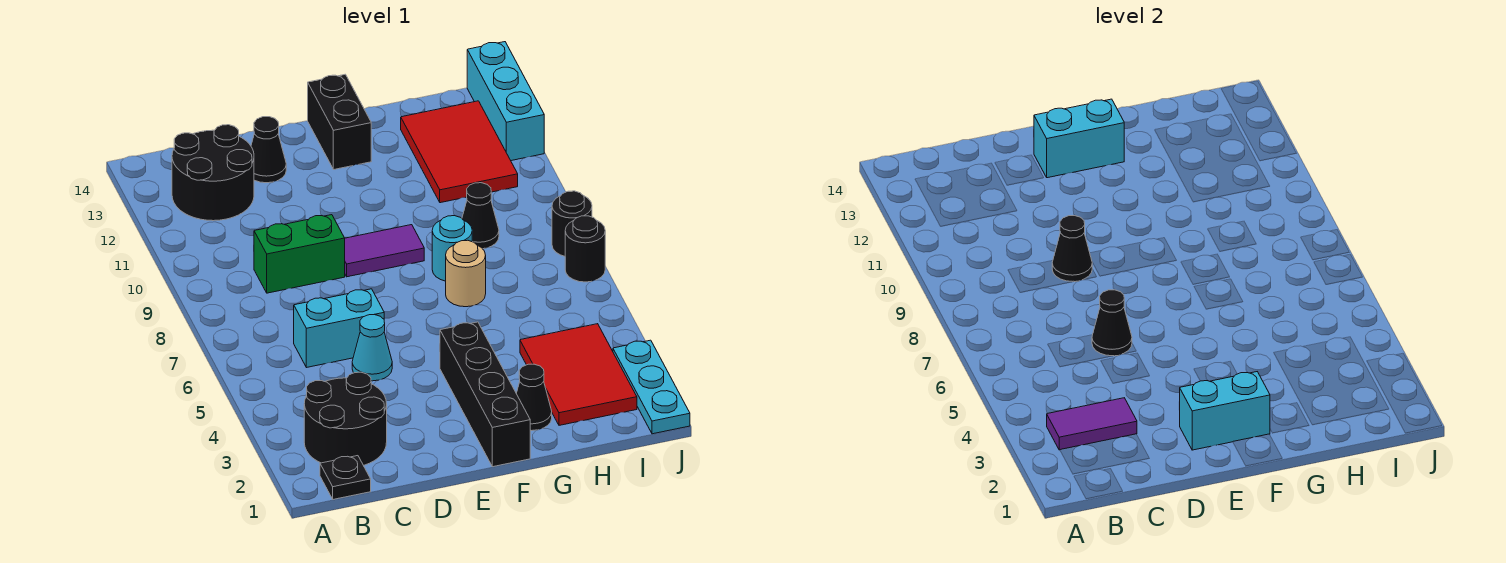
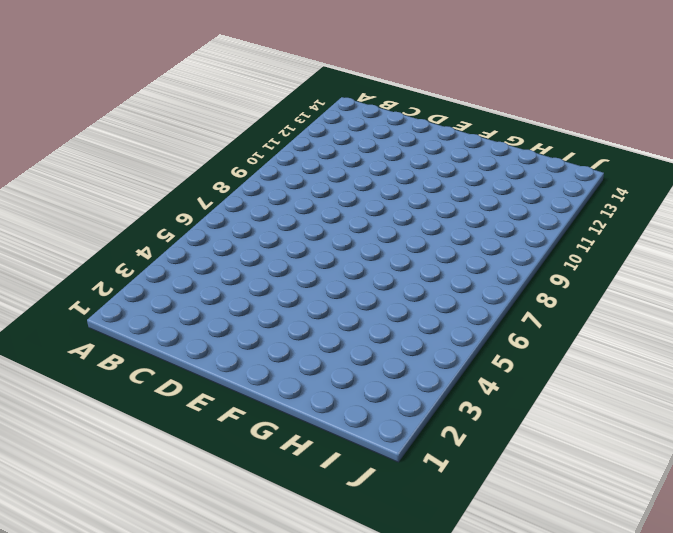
none -> black plate B1 level 1
none -> black round brick B2:C3 level 1
none -> black round brick B12:C13 level 1

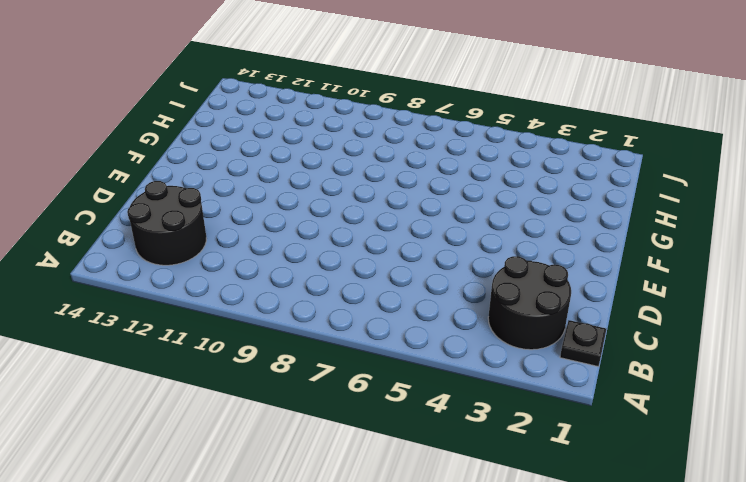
none -> cyan brick C6:D6 level 1
none -> green brick C9:D9 level 1
none -> cyan cone D5 level 1

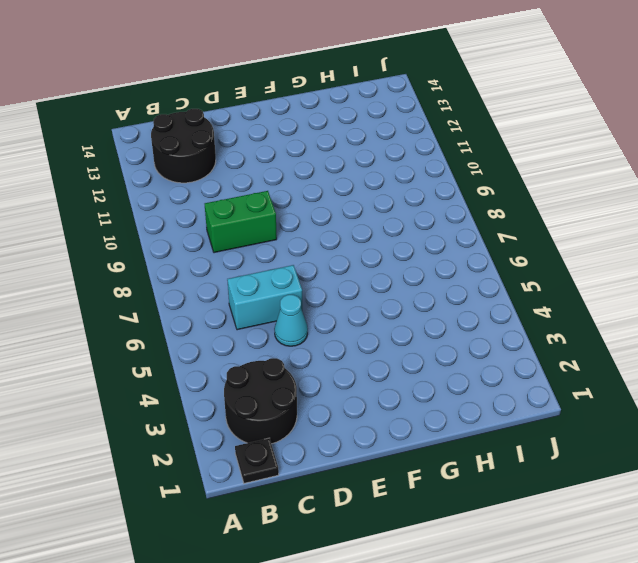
none -> black cone D13 level 1
none -> purple tile E9:F9 level 1
none -> black brick F1:F4 level 1

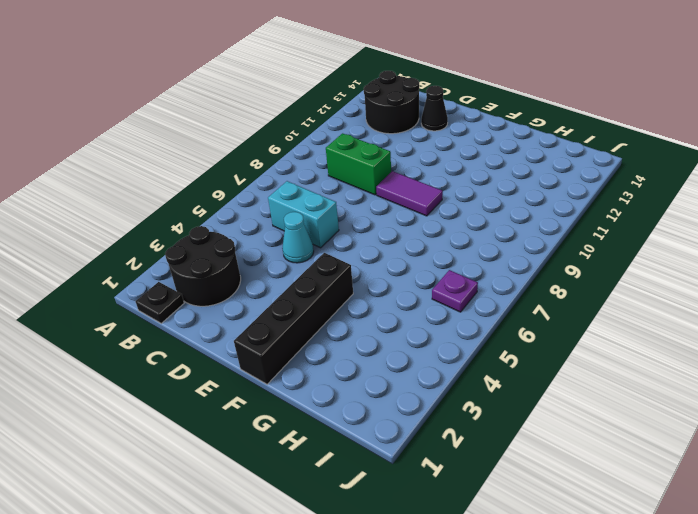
purple plate I6 level 1 -> none
none -> black brick F13:F14 level 1
none -> black cone G2 level 1
none -> tan round brick G7 level 1

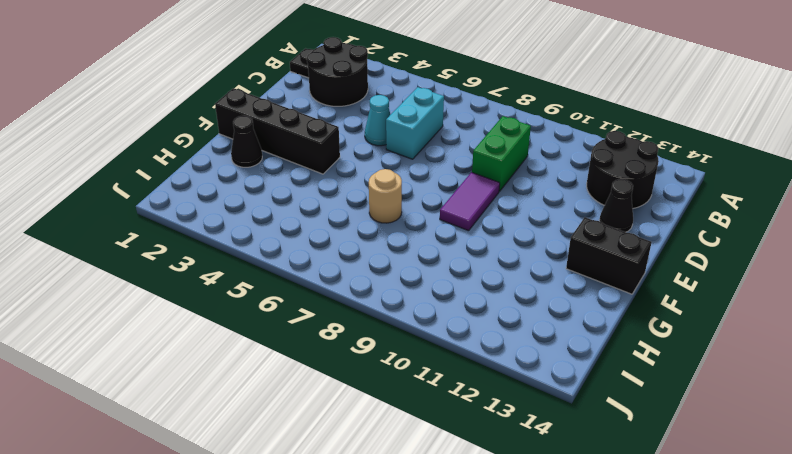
none -> cyan round brick G8 level 1
none -> red tile H2:I4 level 1
none -> black cone H9 level 1

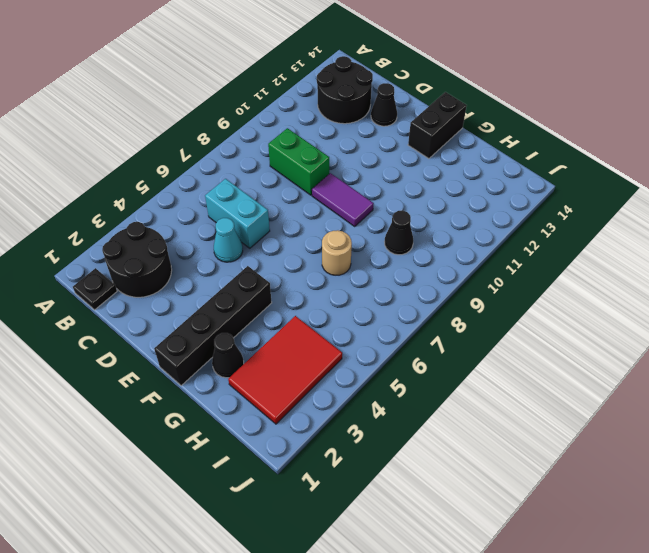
none -> cyan round brick G8 level 1
none -> red tile H11:I13 level 1
none -> cyan plate J1:J3 level 1

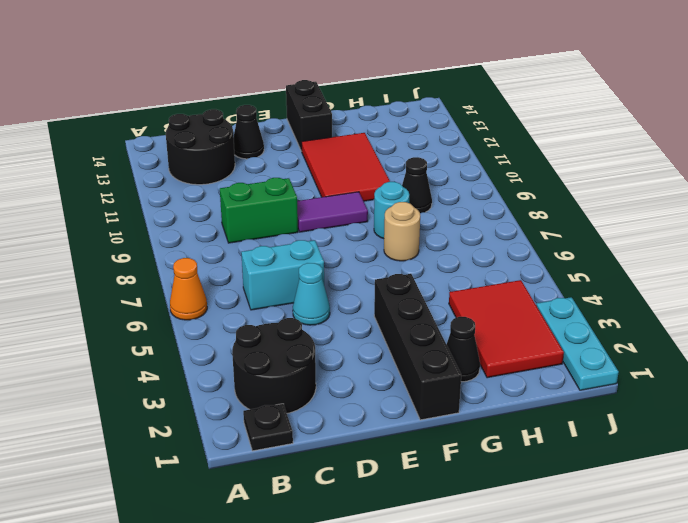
orange cone A6 level 1 -> none
red tile F10:G12 level 1 -> red tile H11:I13 level 1
none -> black round brick J7 level 1
none -> black round brick J8 level 1
none -> cyan brick J12:J14 level 1

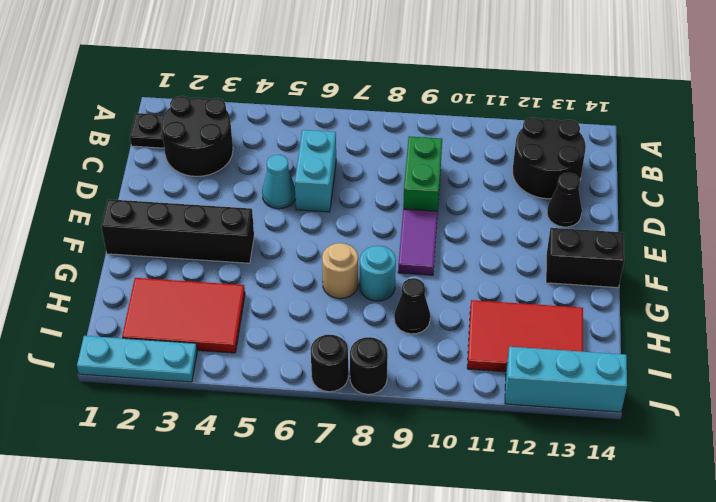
none -> black cone G2 level 1
none -> purple tile B3:C3 level 2
none -> black cone D6 level 2

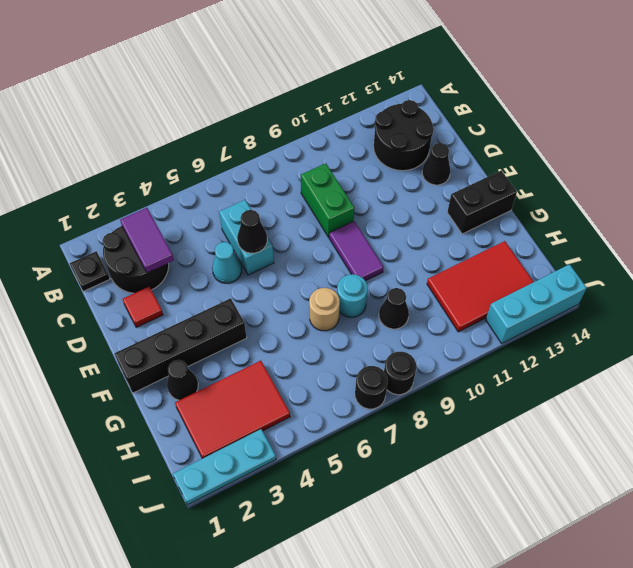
red tile D2 level 1 -> none
none -> black cone D9 level 2
none -> cyan brick E2:F2 level 2
none -> cyan brick E13:F13 level 2

